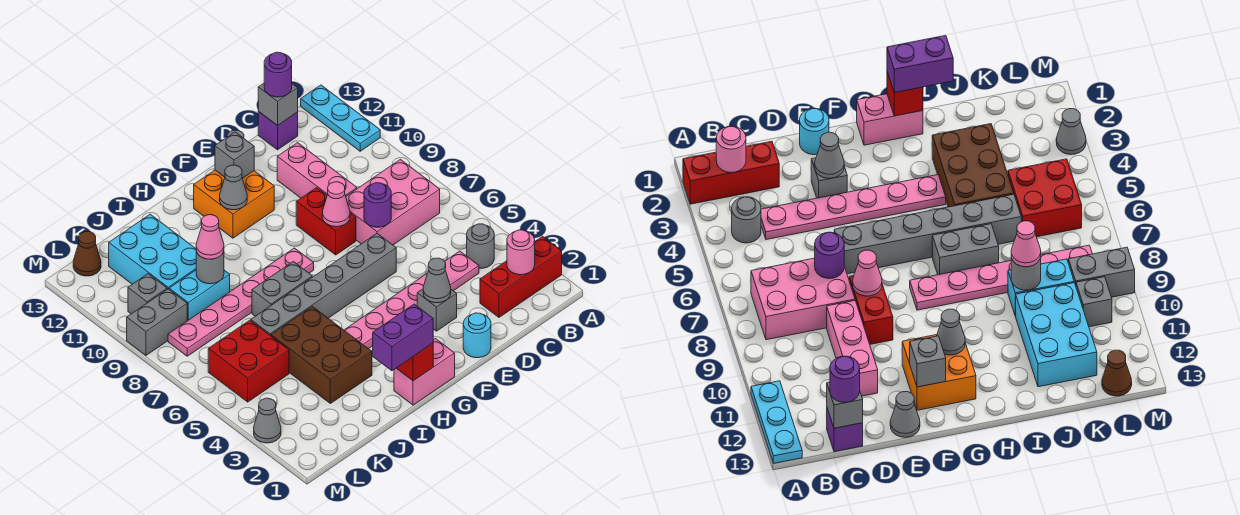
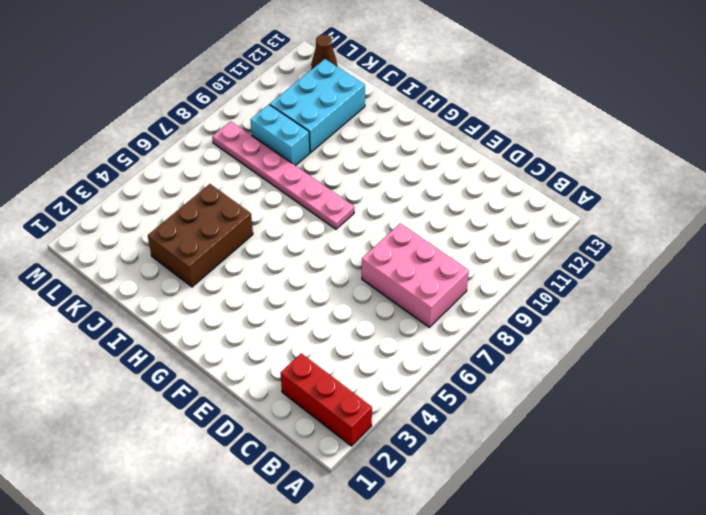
none -> cyan plate A11:A13 level 1
none -> grey round brick B4 level 1
none -> pink plate C4:H4 level 1
none -> purple brick C13 level 1

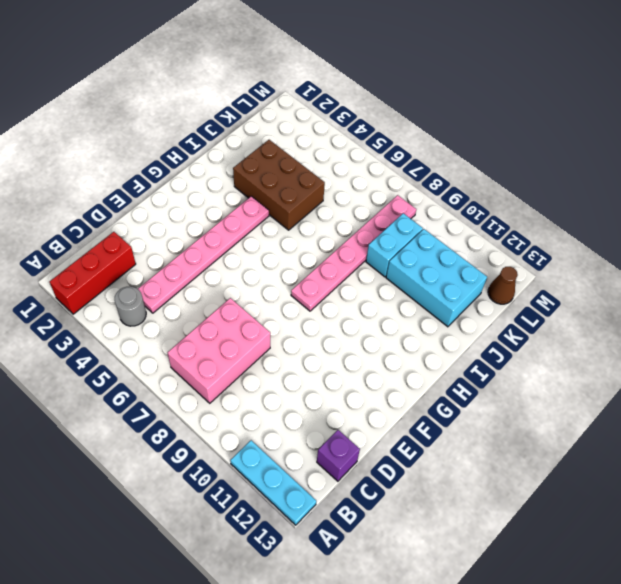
none -> pink brick D9:D11 level 1
none -> cyan round brick E1 level 1
none -> grey brick E3 level 1
none -> grey brick E6:J6 level 1

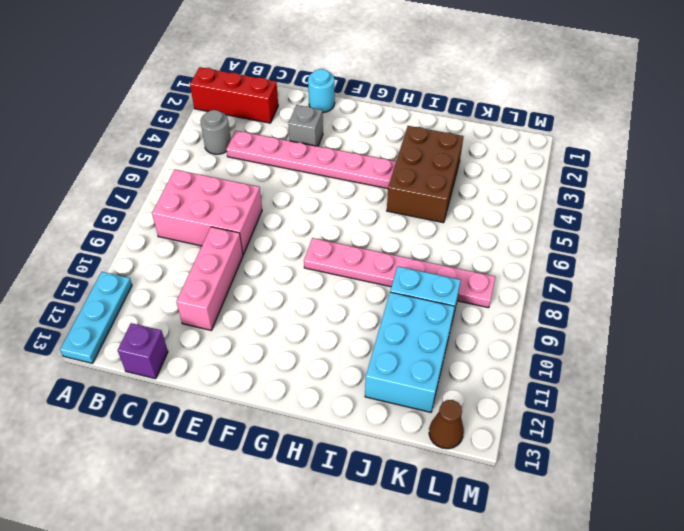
none -> grey brick E6:J6 level 1
none -> red brick E8:E9 level 1
none -> grey cone E13 level 1
none -> orange brick F11:G12 level 1

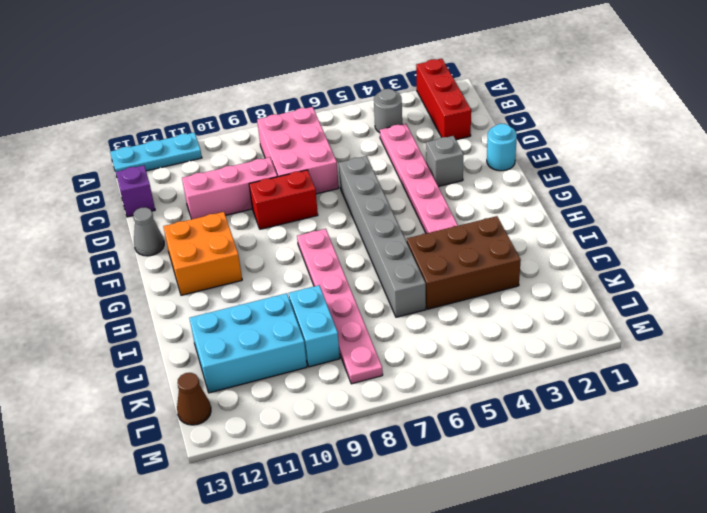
none -> pink brick G1:H1 level 1
none -> grey brick H7:I7 level 1
none -> red brick K5:L6 level 1
none -> grey brick L9:M9 level 1

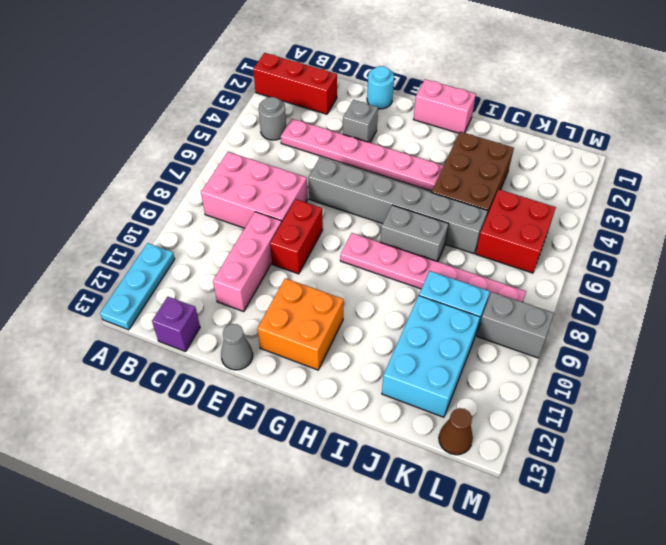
none -> grey brick L10 level 1
none -> grey cone M3 level 1
none -> pink round brick B2 level 2
none -> grey brick C13 level 2

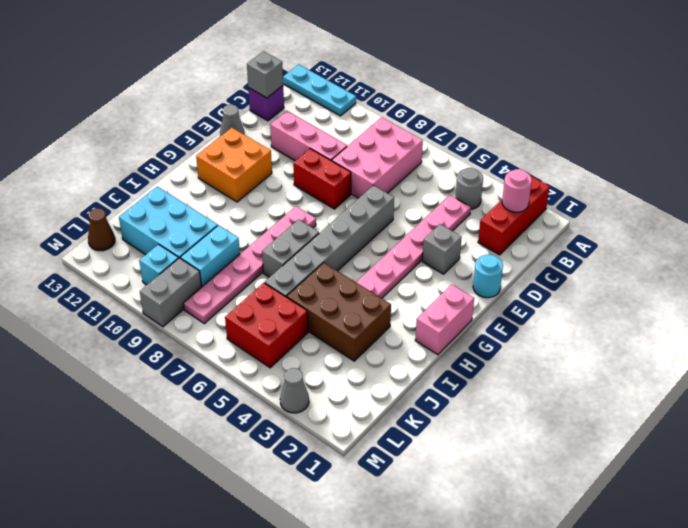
cyan brick L10 level 1 -> grey brick L10 level 1
none -> purple round brick D7 level 2
none -> grey cone E3 level 2
none -> pink cone E8 level 2
none -> grey brick F12 level 2

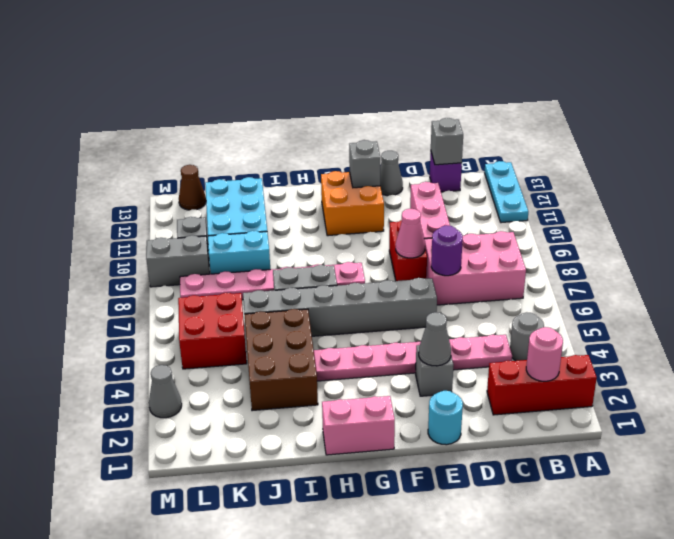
none -> grey cone G11 level 2
none -> red brick H1 level 2
none -> grey round brick J9 level 2
none -> purple round brick C13 level 3

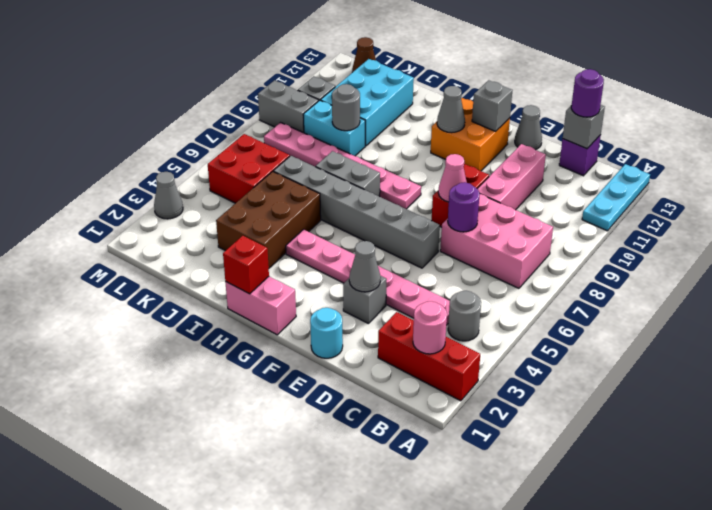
none -> purple brick H1:I1 level 3
none -> pink cone J9 level 3

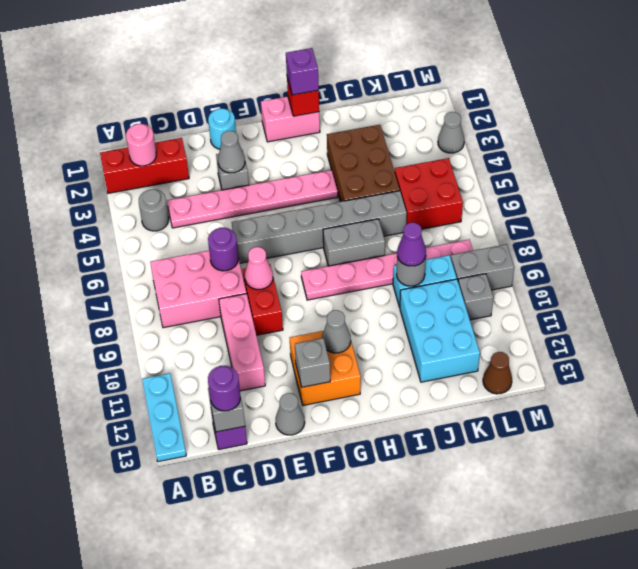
purple brick H1 level 3 -> purple brick H1:I1 level 3
purple cone J9 level 3 -> pink cone J9 level 3

